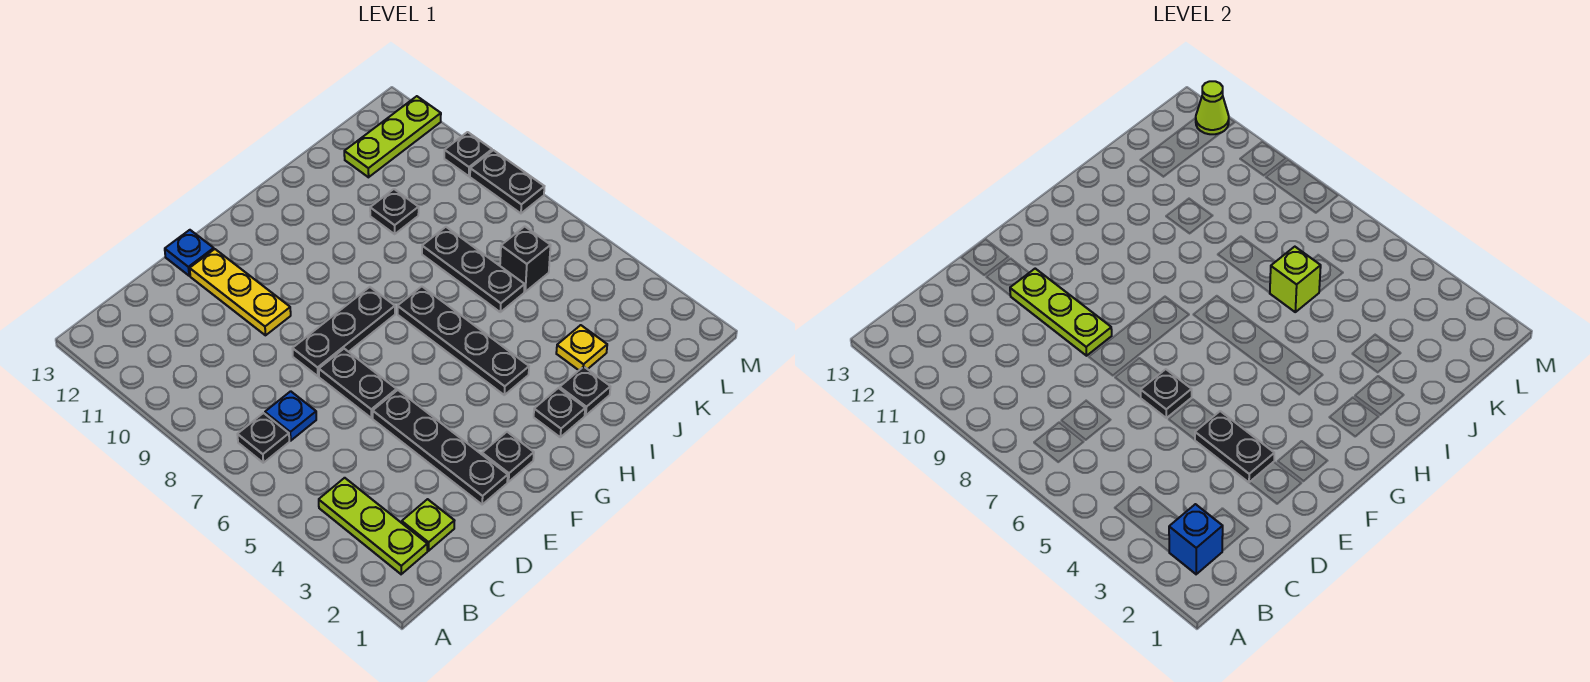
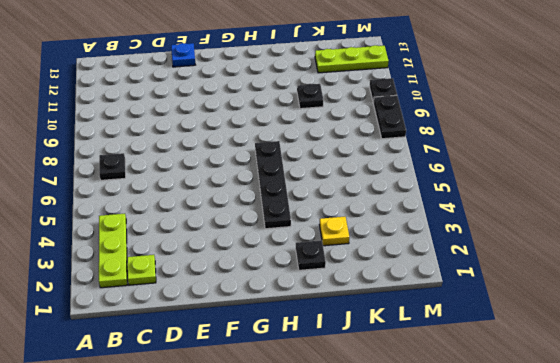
none -> blue plate C7 level 1
none -> black plate E2:E5 level 1
none -> black plate E6:E7 level 1

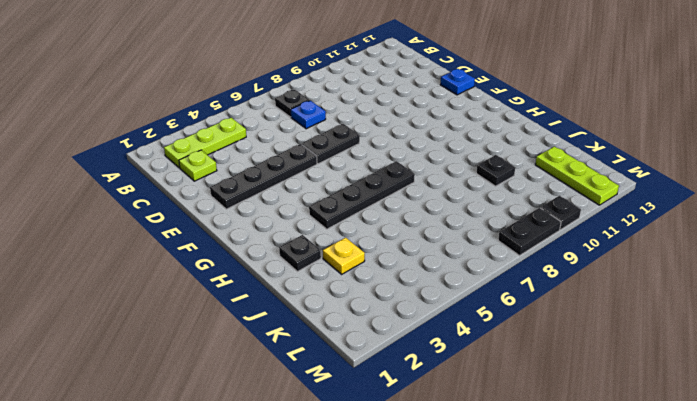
none -> black plate E8:G8 level 1
none -> yellow plate E10:E12 level 1
none -> black plate F2 level 1

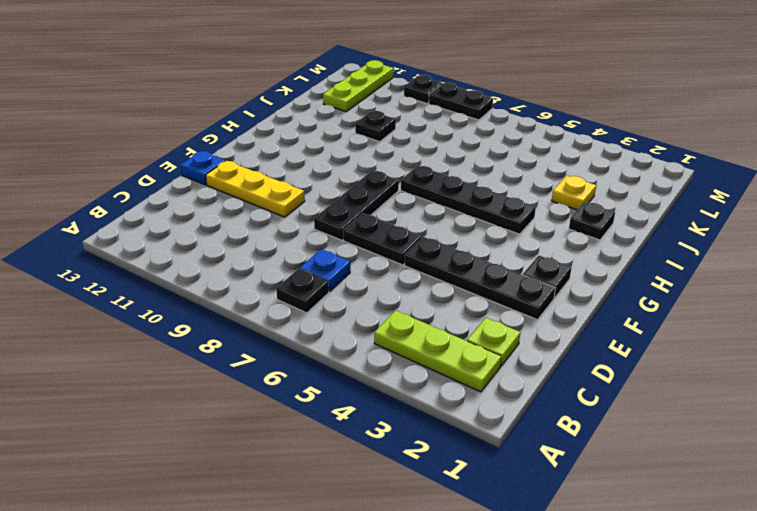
none -> black plate H2 level 1
none -> black plate J6:J8 level 1
none -> black brick K6 level 1

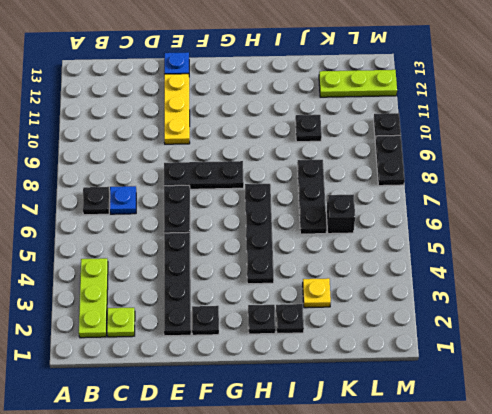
none -> blue brick B2 level 2
none -> black plate E3:E4 level 2
none -> black plate E6 level 2

